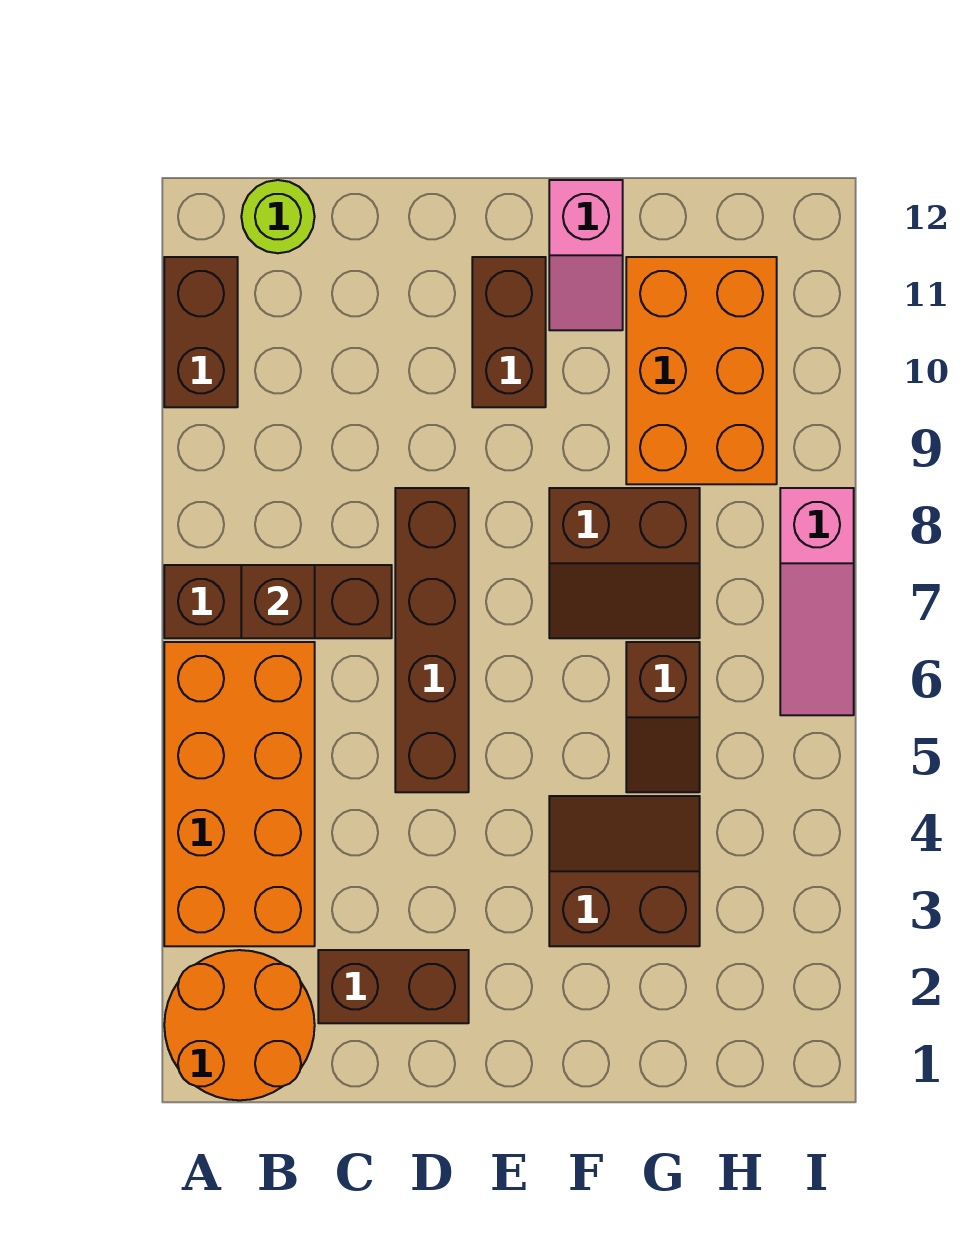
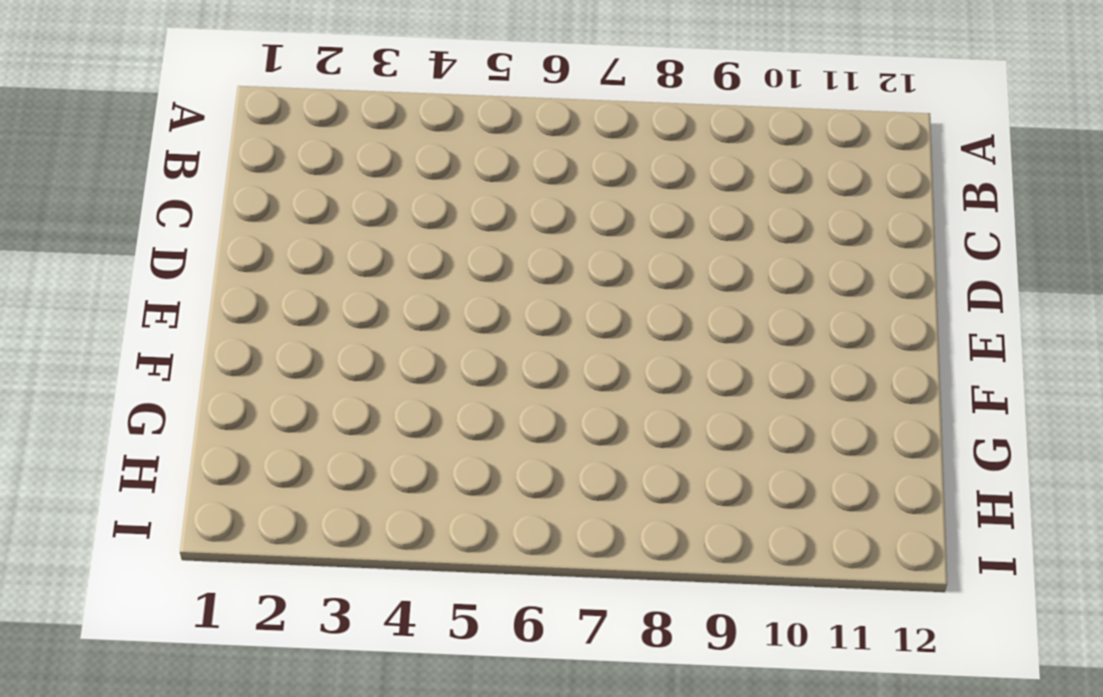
none -> orange round brick A1:B2 level 1
none -> orange brick A3:B6 level 1
none -> brown brick A7:C7 level 1

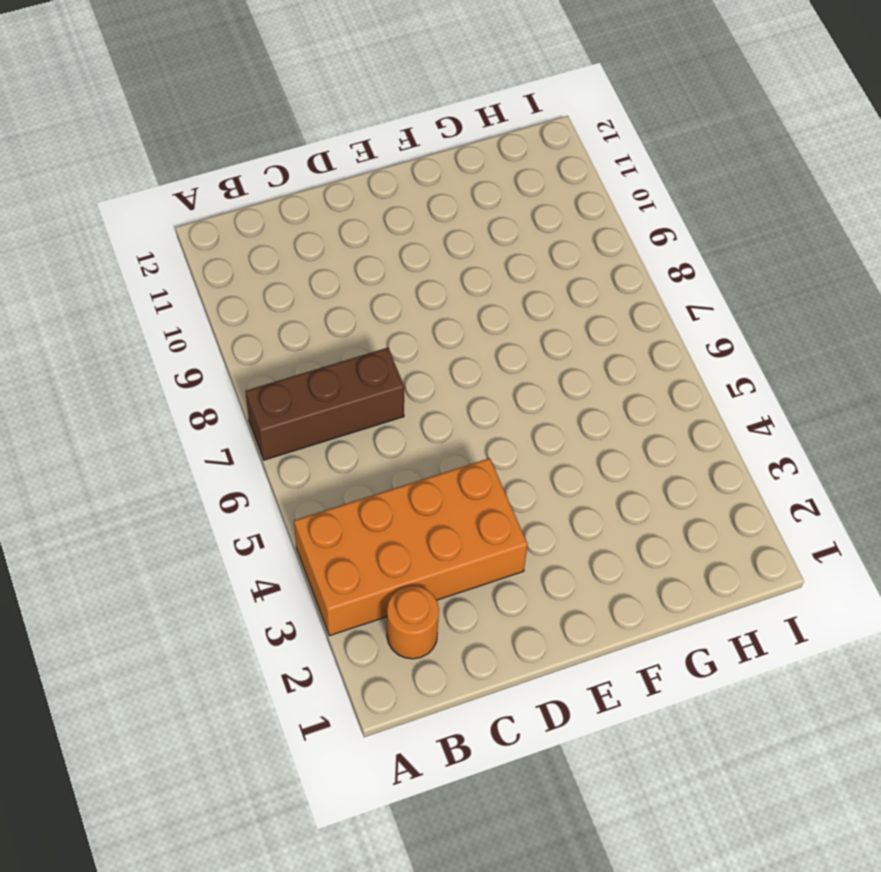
orange brick A3:D4 level 1 -> orange brick A3:B6 level 1
orange round brick B2 level 1 -> orange round brick A1:B2 level 1
none -> brown brick A10:A11 level 1
none -> lime round brick B12 level 1
none -> brown brick C2:D2 level 1

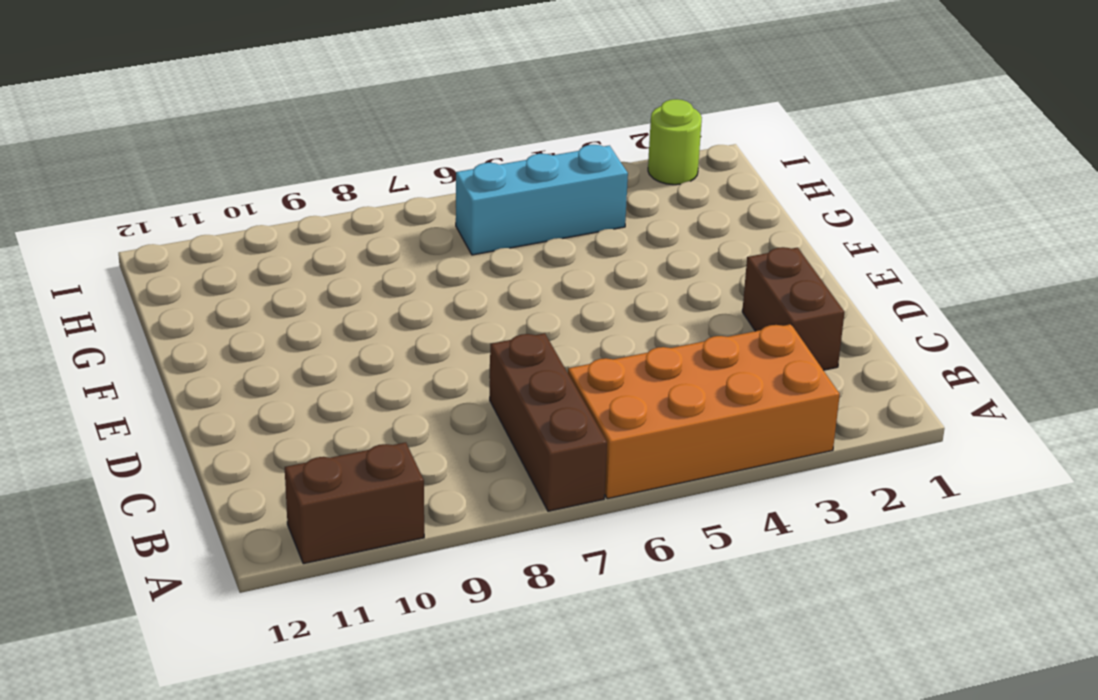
cyan brick H4:H6 level 1 -> none
lime round brick I2 level 1 -> lime round brick B12 level 1
none -> orange round brick A1:B2 level 1
none -> brown brick D5:D8 level 1
none -> brown brick E10:E11 level 1

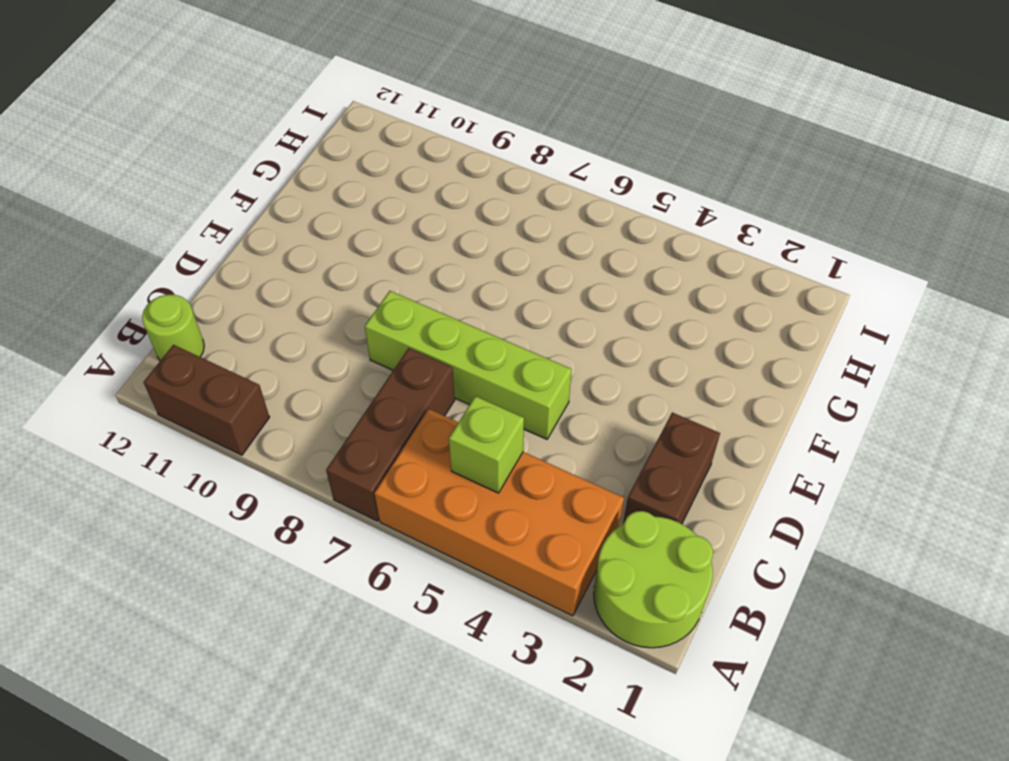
lime round brick A1:B2 level 1 -> orange round brick A1:B2 level 1
lime brick B5 level 2 -> none
lime brick D5:D8 level 1 -> brown brick D5:D8 level 1
none -> brown brick E10:E11 level 1
none -> brown slope F3:G4 level 1 top 3
none -> brown slope F7:G8 level 1 top 8

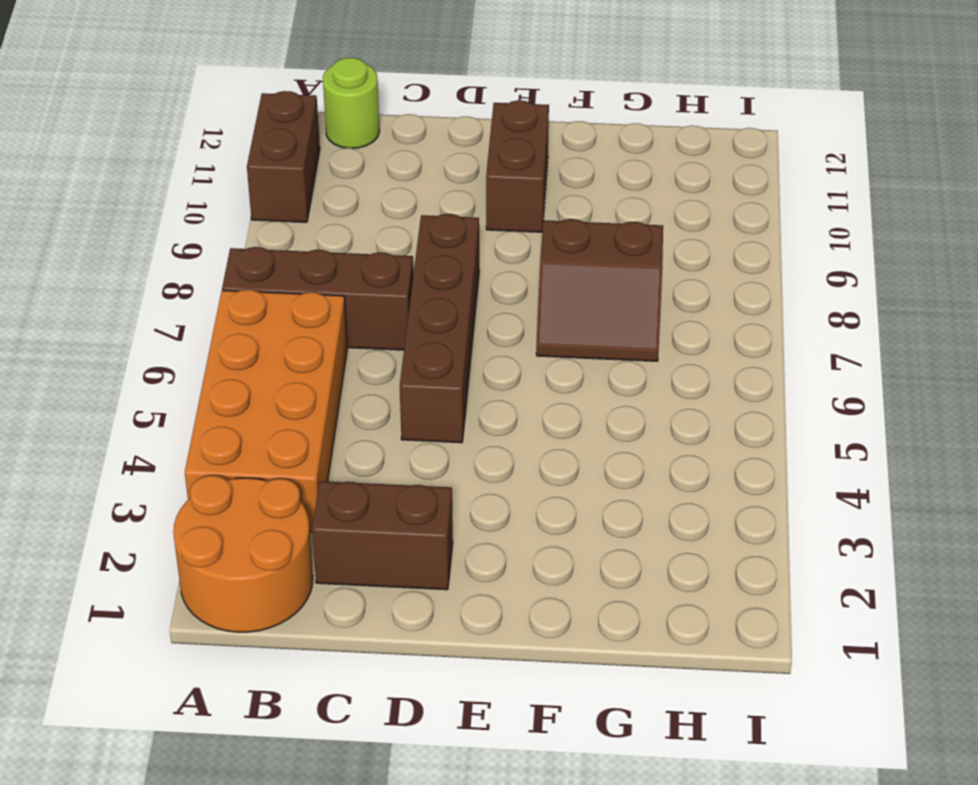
none -> brown slope F3:G4 level 1 top 3
none -> pink slope F11:F12 level 1 top 12
none -> brown slope G5:G6 level 1 top 6

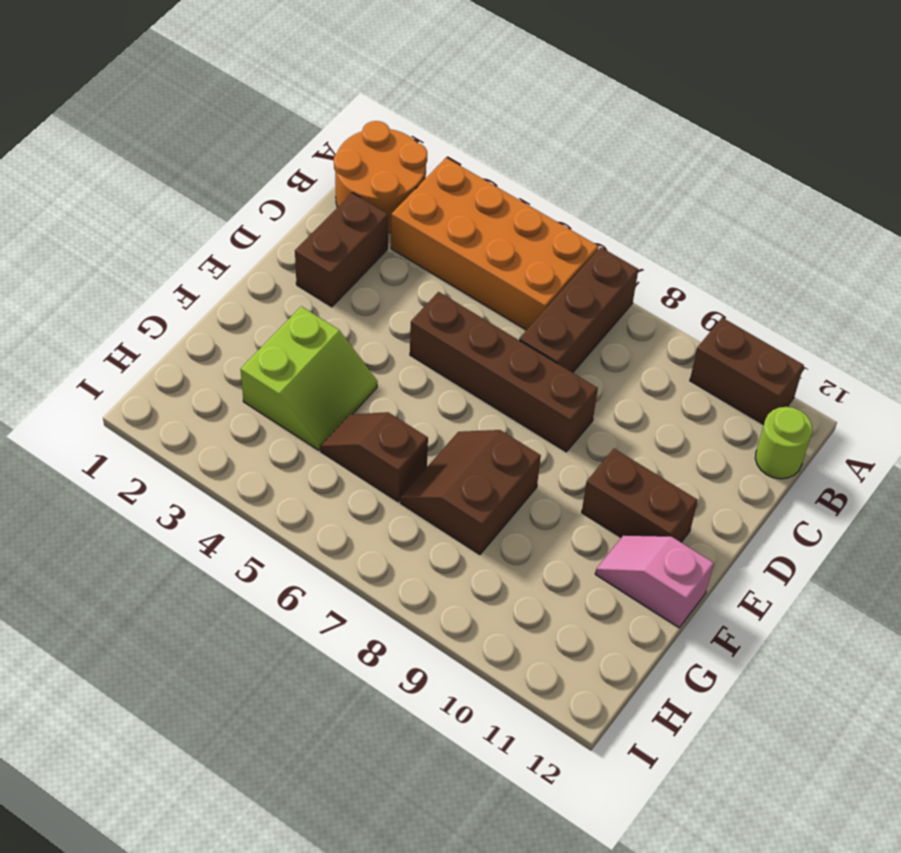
lime slope F3:G4 level 1 top 3 -> brown slope F3:G4 level 1 top 3
none -> orange brick G9:H11 level 1
none -> pink slope I6:I8 level 1 top 8
none -> brown brick B7 level 2

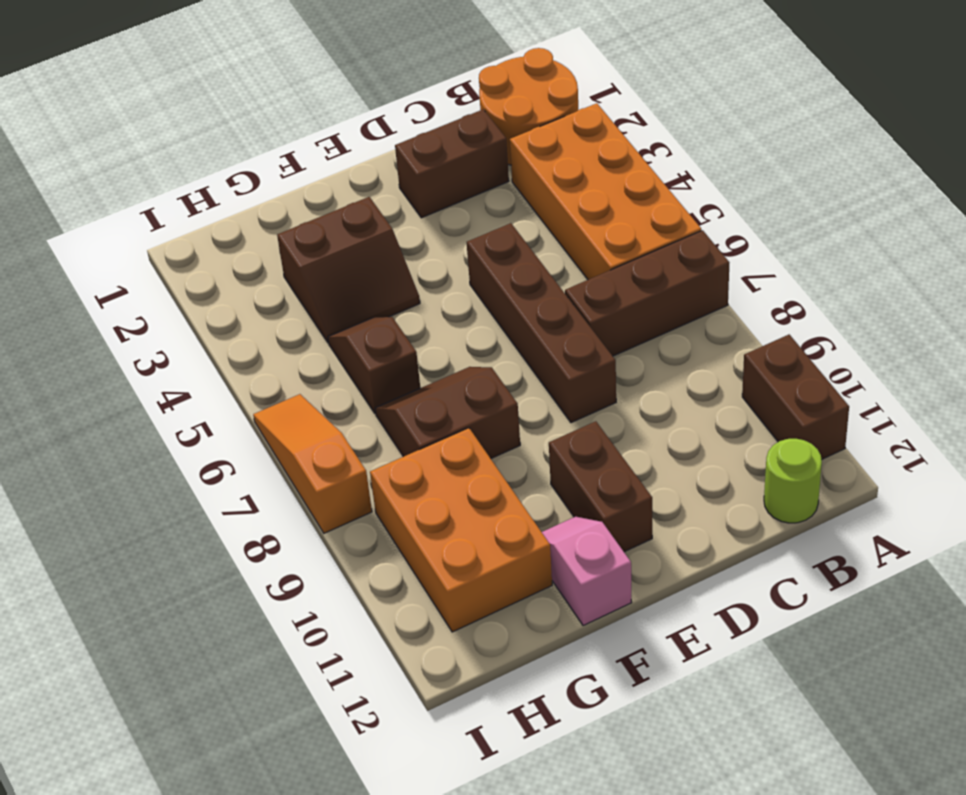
orange slope I6:I8 level 1 top 8 -> pink slope I6:I8 level 1 top 8
none -> brown brick B7 level 2

